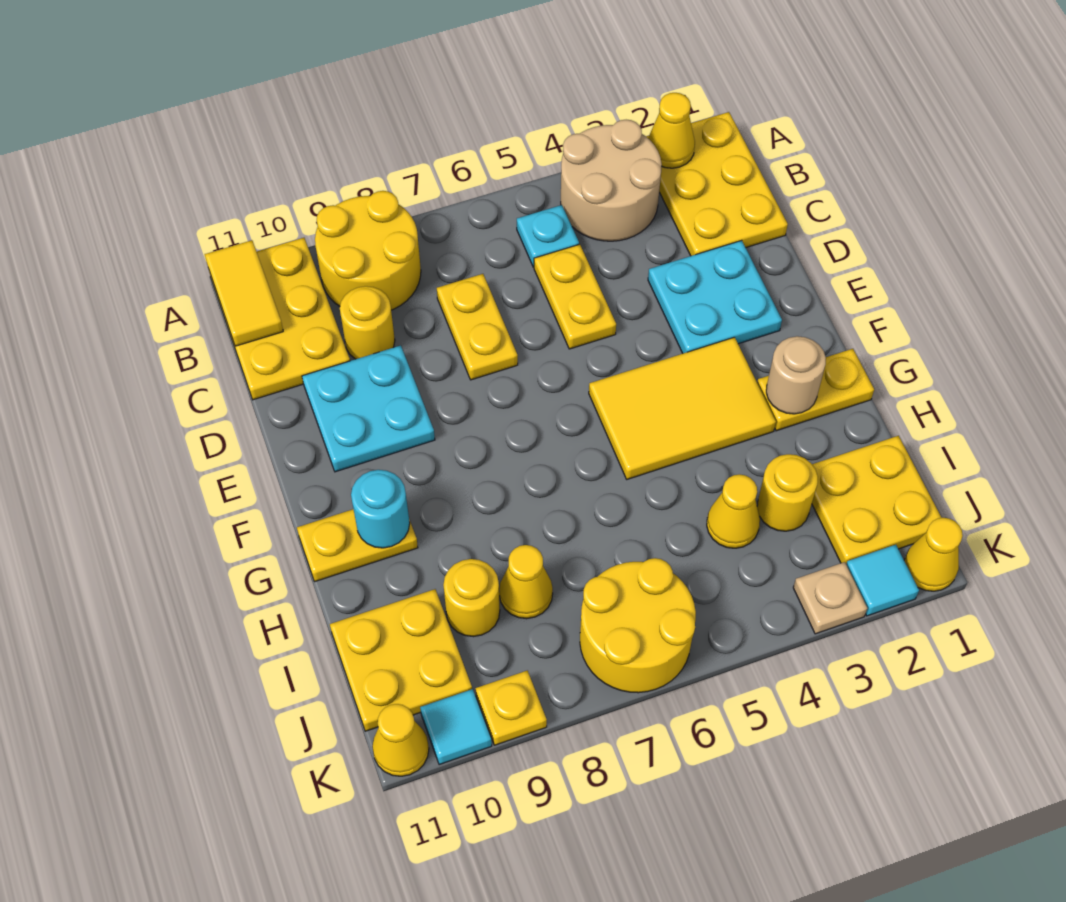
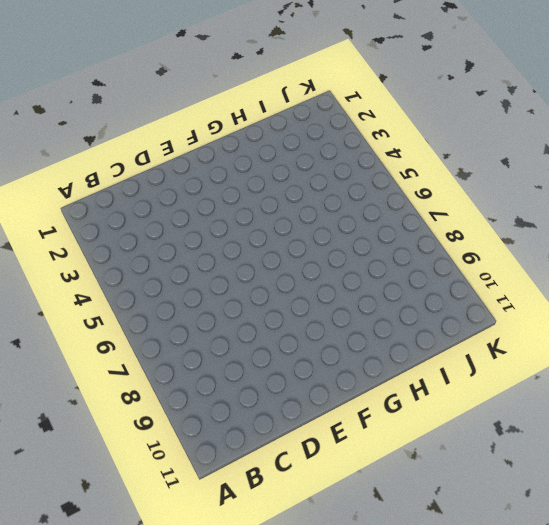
none -> yellow plate A1:C2 level 1
none -> tan round brick A3:B4 level 1
none -> yellow round brick A8:B9 level 1
none -> yellow plate A10:C11 level 1

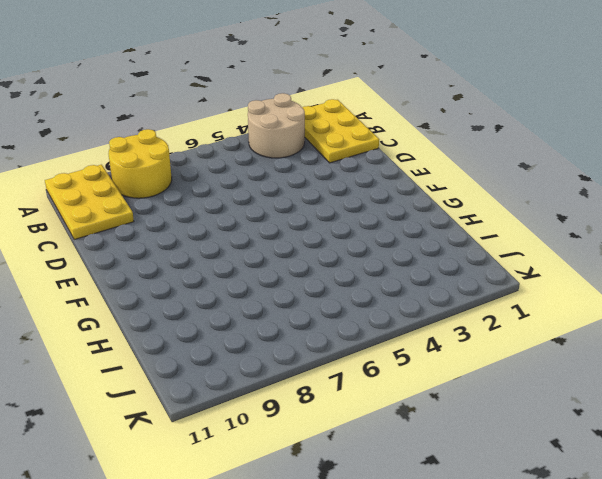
none -> cyan plate B5 level 1
none -> yellow plate C5:D5 level 1
none -> yellow plate C7:D7 level 1
none -> yellow round brick C9 level 1

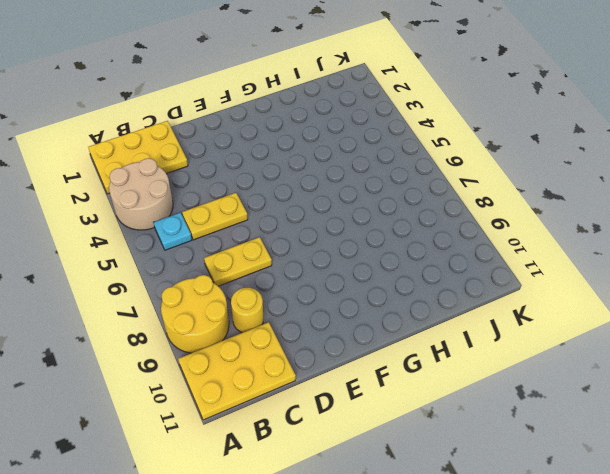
none -> cyan plate D2:E3 level 1
none -> cyan plate D9:E10 level 1
none -> yellow tile F3:G5 level 1
none -> yellow plate G1:G2 level 1

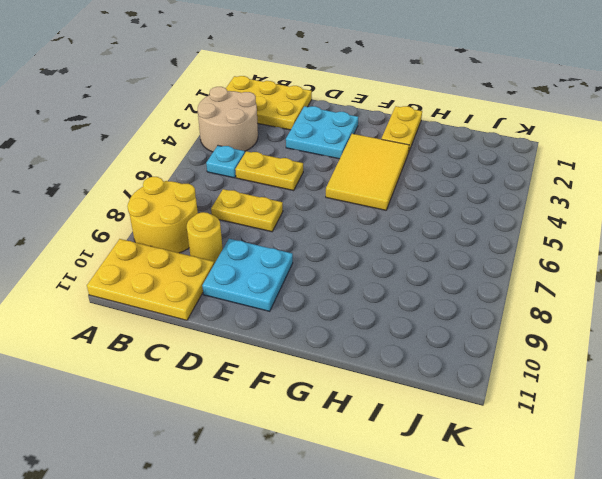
none -> yellow plate G10:G11 level 1
none -> yellow plate I1:J2 level 1
none -> yellow round brick I3 level 1
none -> yellow cone I4 level 1

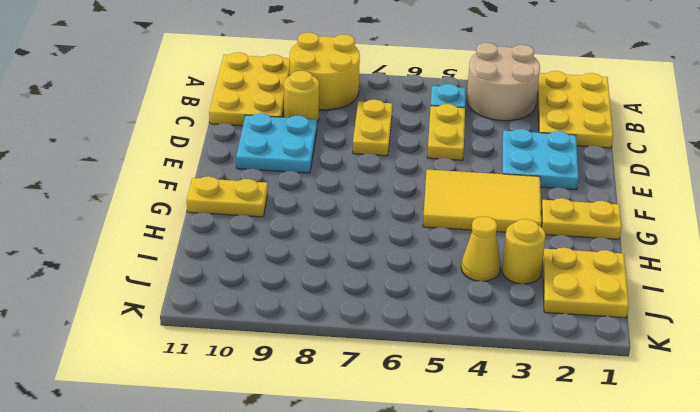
none -> yellow cone I8 level 1
none -> yellow round brick I9 level 1
none -> yellow plate I10:J11 level 1
none -> yellow round brick J6:K7 level 1

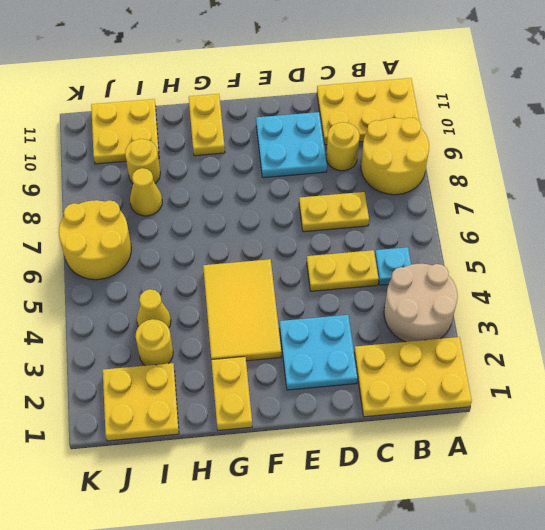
none -> yellow cone K1 level 1
none -> cyan tile K2 level 1
none -> tan plate K3 level 1
none -> yellow plate K9 level 1

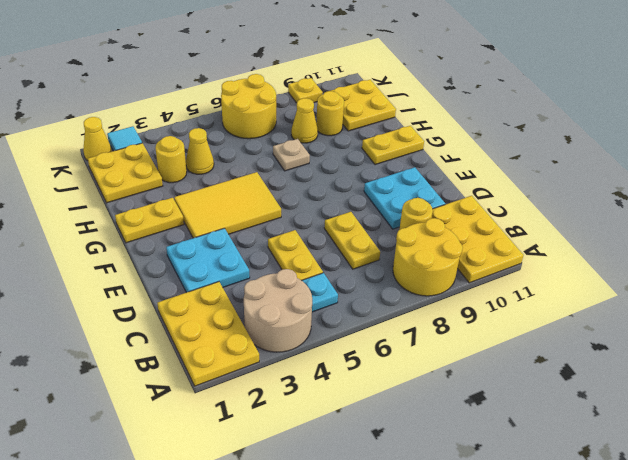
tan plate H7 level 1 -> tan plate K3 level 1
none -> cyan tile K10 level 1
none -> yellow cone K11 level 1
none -> yellow cone A2 level 2
none -> yellow tile A11:B11 level 2

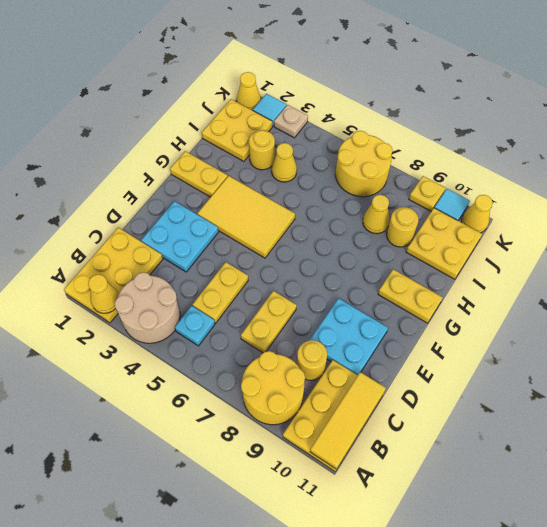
yellow tile A11:C11 level 2 -> yellow tile A11:B11 level 2
none -> tan round brick G2 level 2
none -> cyan round brick G10 level 2

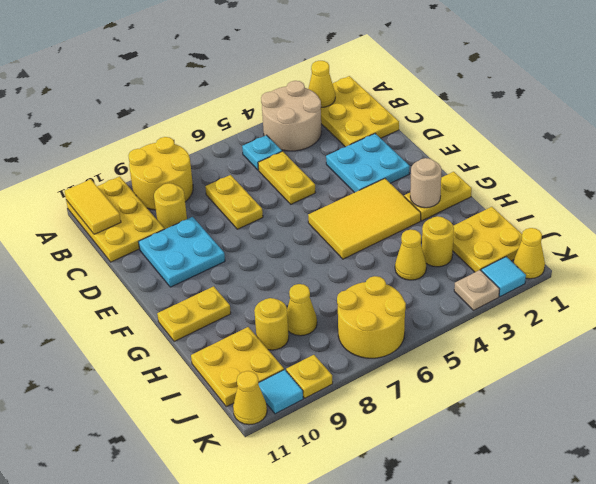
none -> cyan round brick G10 level 2

